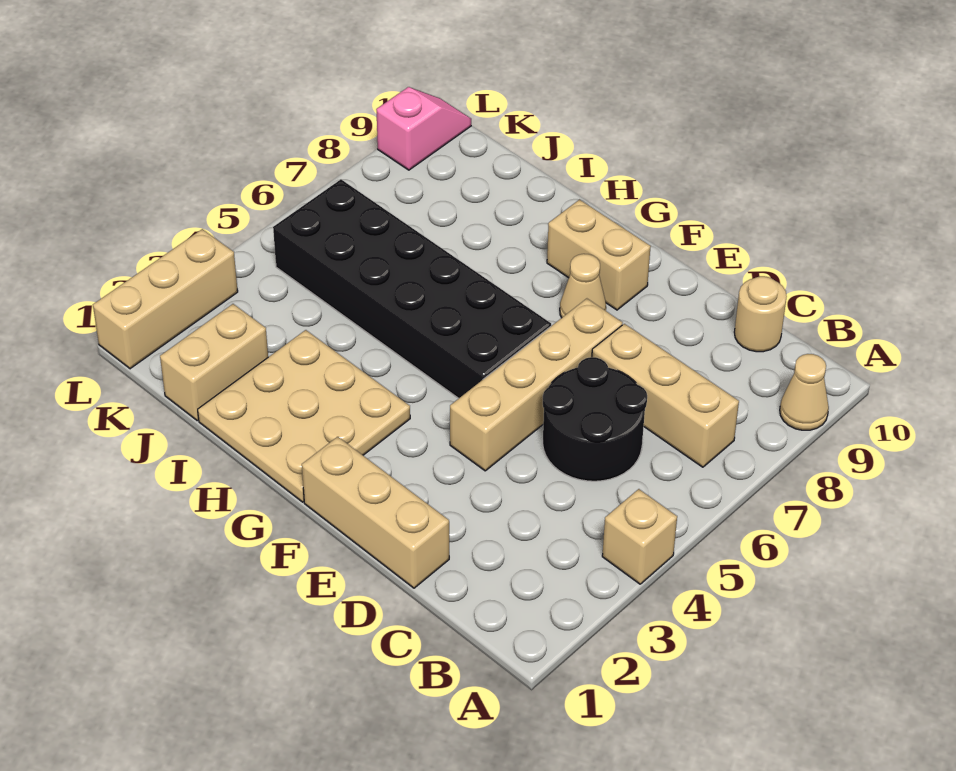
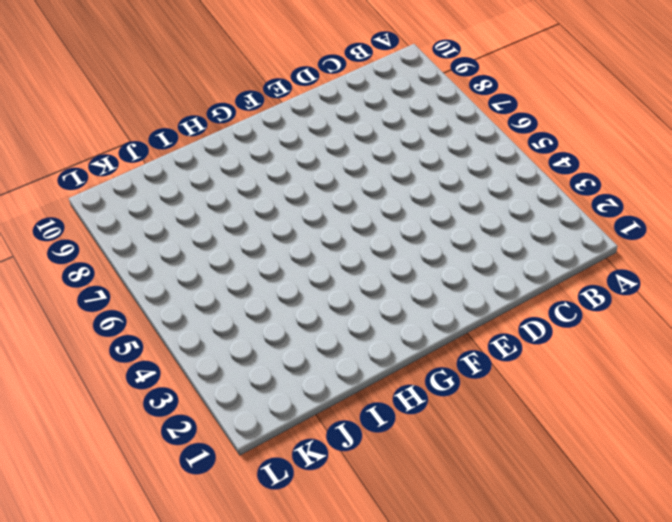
none -> tan brick A4 level 1
none -> tan cone A9 level 1
none -> tan brick B7:D7 level 1

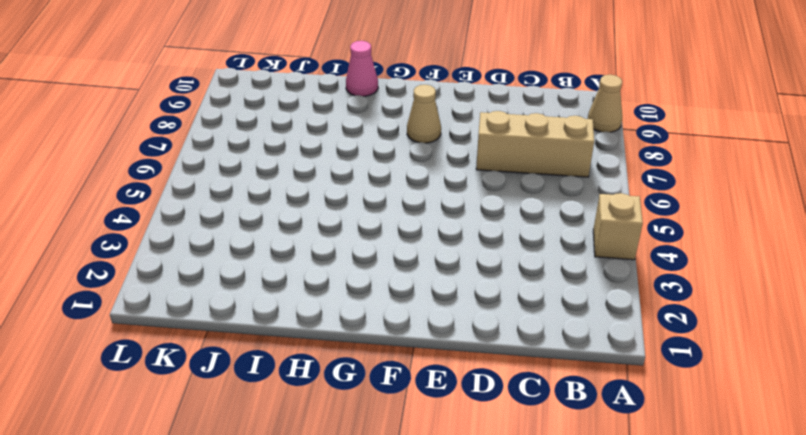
pink cone H10 level 1 -> none
none -> black round brick C5:D6 level 1
none -> tan round brick C10 level 1
none -> tan brick D1:F1 level 1

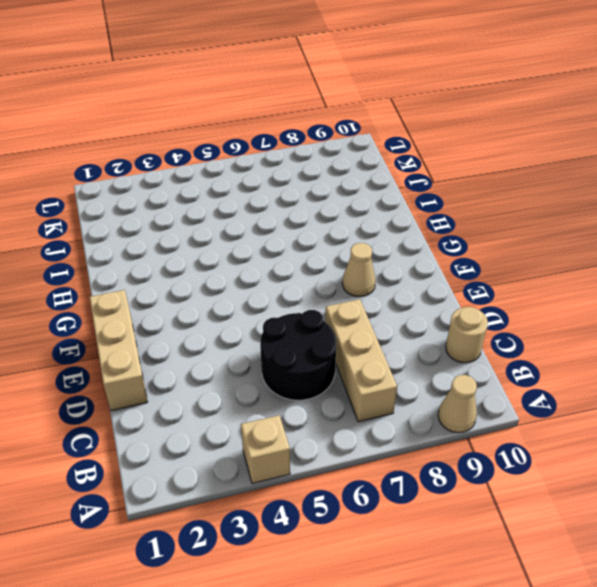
none -> tan brick E4:E7 level 1
none -> black brick F5:K6 level 1
none -> tan brick F9:G9 level 1

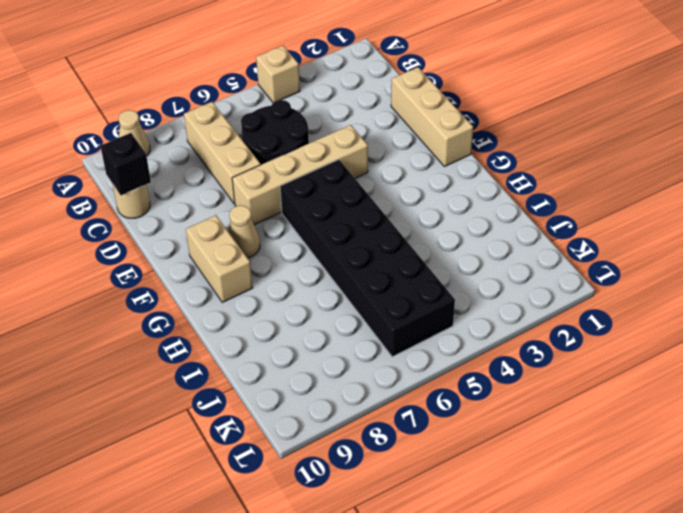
black brick C10 level 2 -> none
none -> tan plate G1:I3 level 1
none -> tan brick J1:J2 level 1
none -> tan brick L1:L3 level 1

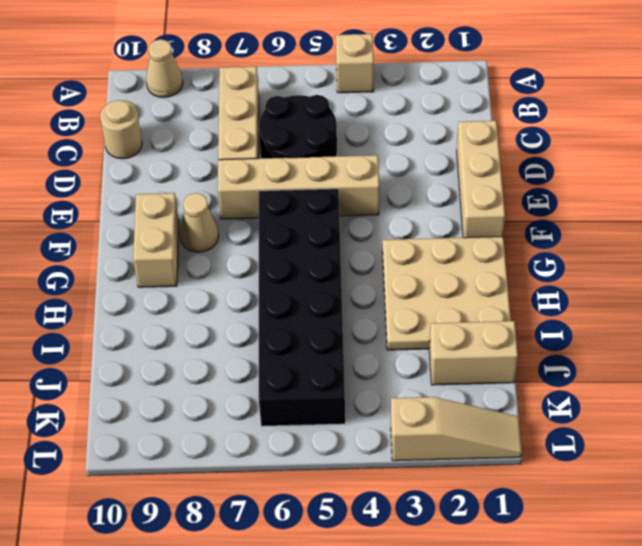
tan slope L1:L3 level 1 top 3 -> tan brick L1:L3 level 1
none -> pink slope L9:L10 level 1 top 9

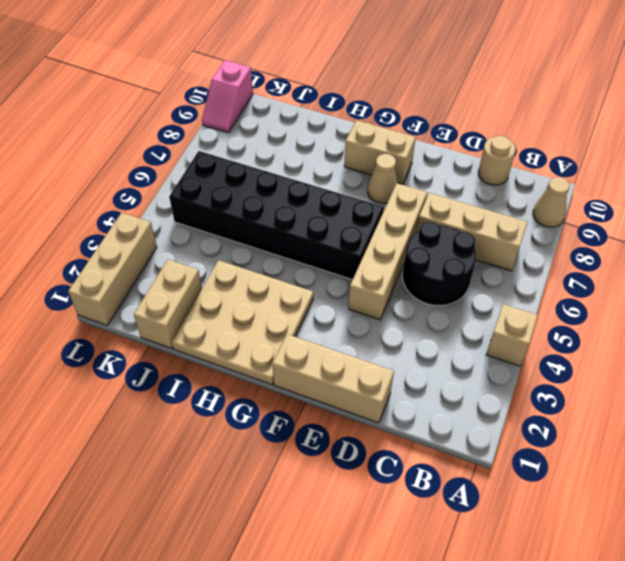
pink slope L9:L10 level 1 top 10 -> pink slope L9:L10 level 1 top 9

